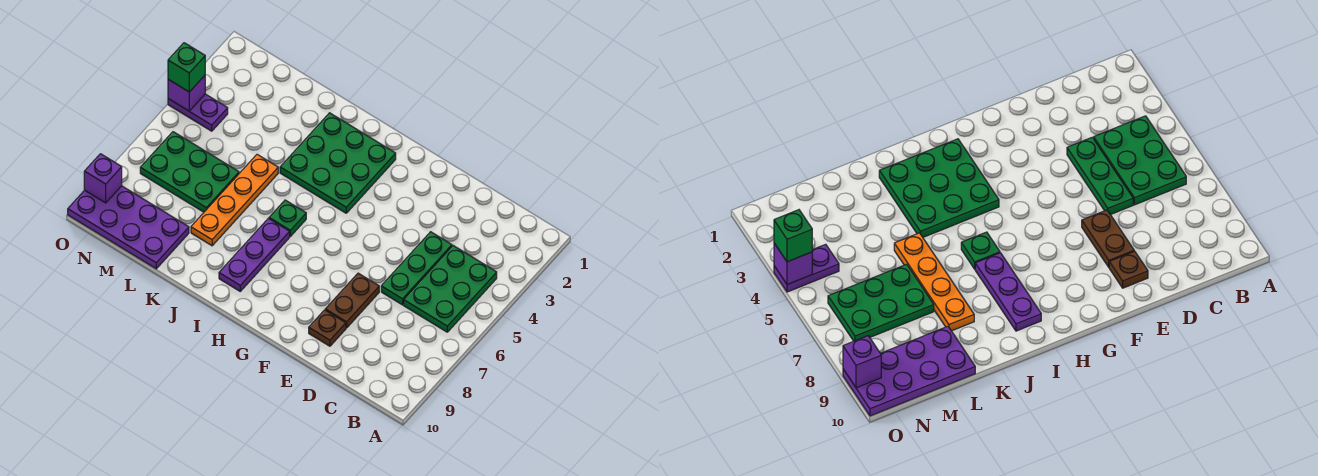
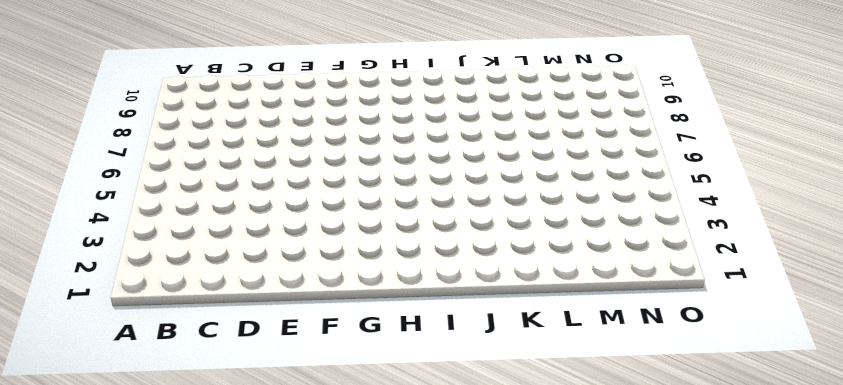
none -> green plate B4:C6 level 1
none -> green plate D4:D6 level 1
none -> brown plate E7:E8 level 1

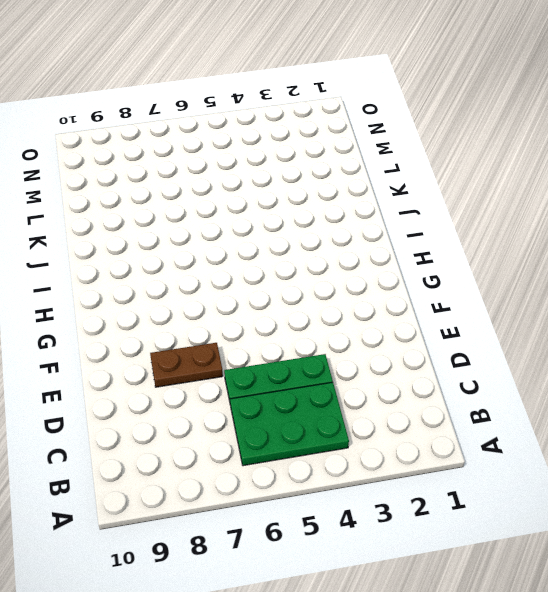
none -> brown plate E9 level 1
none -> green plate H2:J4 level 1
none -> green plate I6 level 1

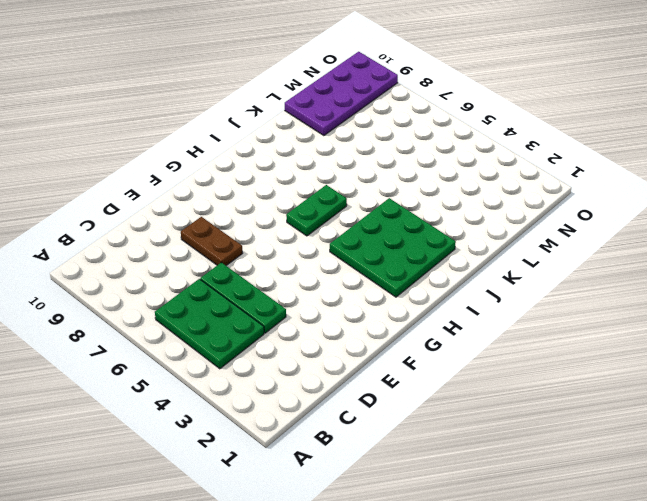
green plate H6:I6 level 1 -> green plate I6 level 1
none -> brown plate E9 level 1
none -> purple plate I7:I9 level 1
none -> orange plate K5:K8 level 1

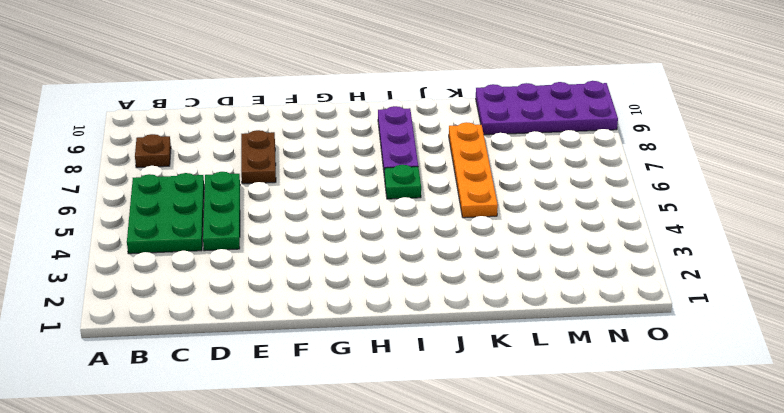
brown plate B8 level 1 -> brown plate E9 level 1
none -> green plate H2:J4 level 1
none -> green plate L6:N7 level 1
none -> purple plate N4:O4 level 1

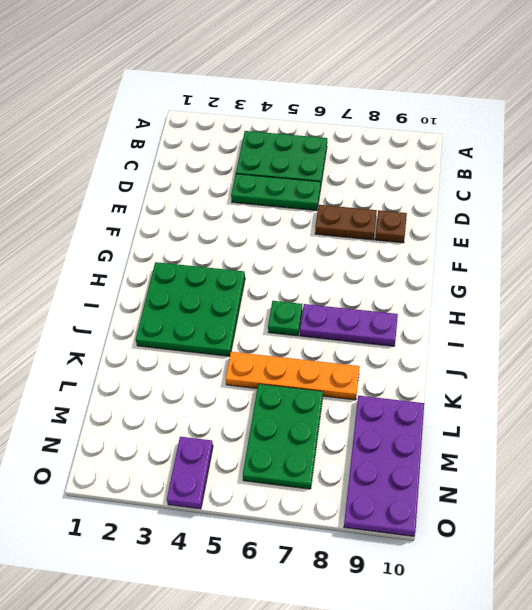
none -> purple brick O4 level 2
none -> purple brick O9 level 2
none -> green brick O4 level 3

